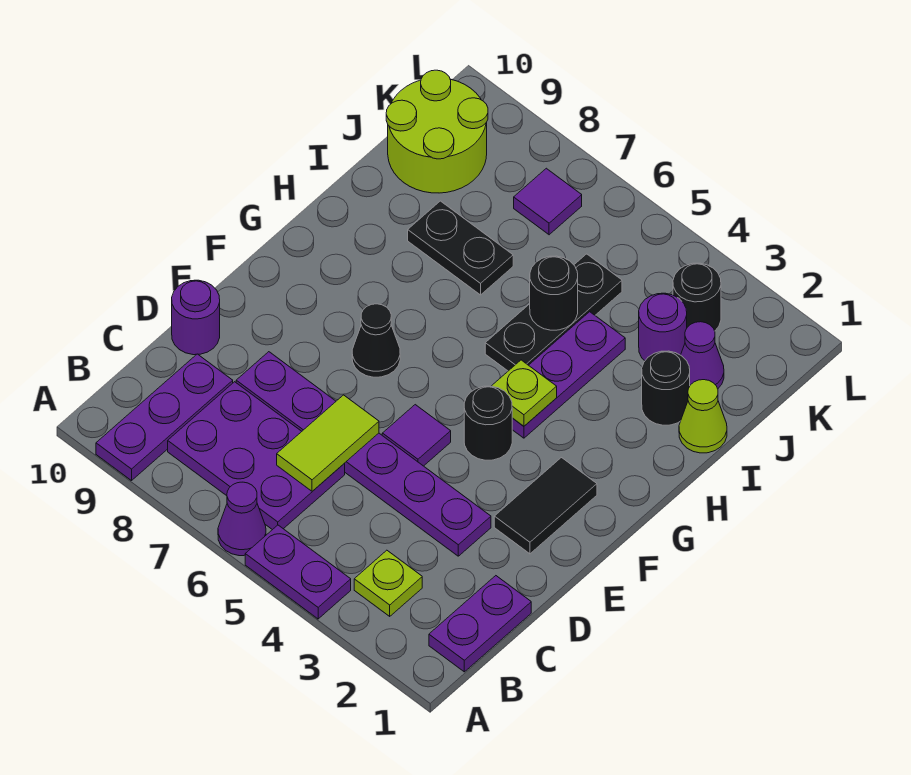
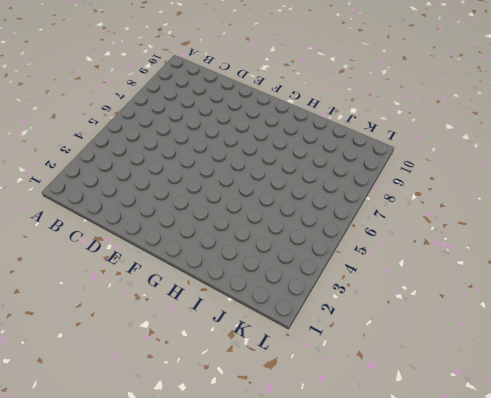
none -> purple plate A4:A5 level 1
none -> purple cone A6 level 1
none -> purple plate A9:C9 level 1

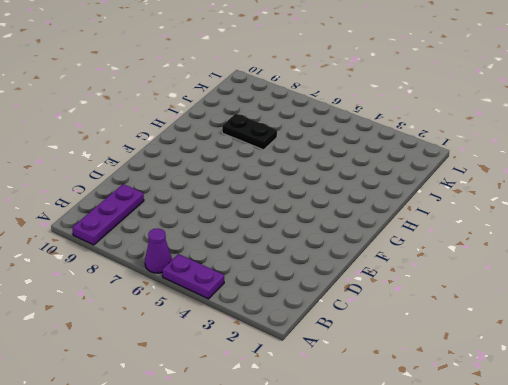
none -> purple plate B1:C1 level 1
none -> lime plate B3 level 1
none -> purple plate B6:C8 level 1

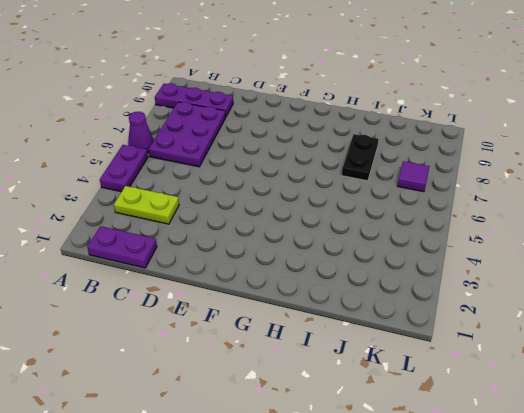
lime plate B3:C3 level 1 -> lime plate B3 level 1
none -> purple plate D3:D8 level 1
none -> purple round brick D10 level 1
none -> black tile E2:F2 level 1

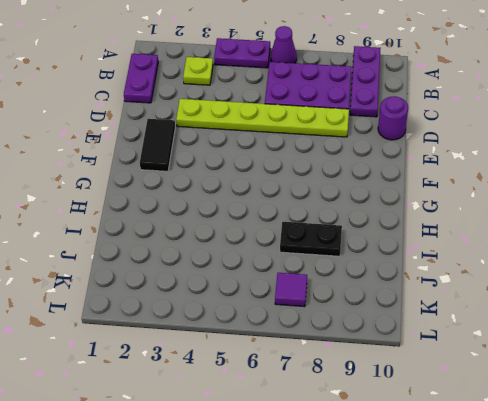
lime plate D3:D8 level 1 -> purple plate D3:D8 level 1
none -> purple tile E5 level 1
none -> black round brick F4 level 1
none -> black cone F7 level 1

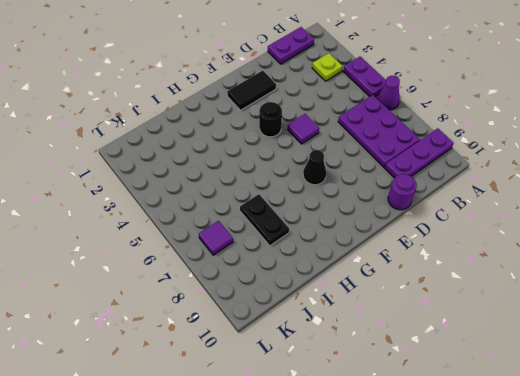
none -> purple plate D3:D8 level 1
none -> purple plate G4:I4 level 1
none -> black plate H5:J5 level 1

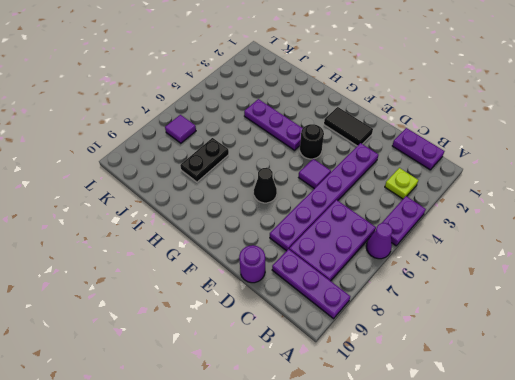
none -> black plate H5:J5 level 1
none -> lime cone I1 level 1
none -> black round brick I2 level 1

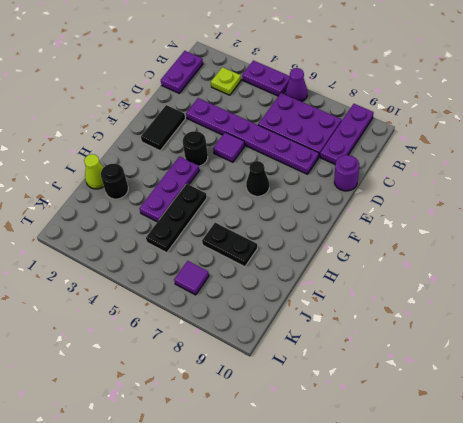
none -> purple cone J2 level 1
none -> purple round brick J3 level 1
none -> lime round brick J9:K10 level 1

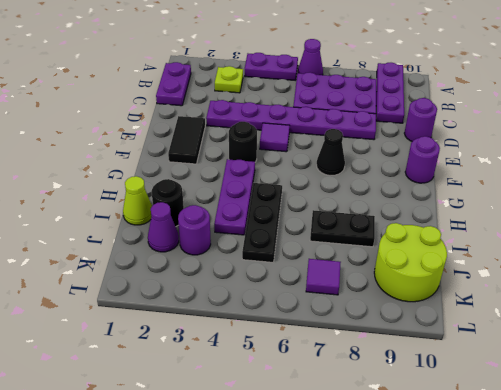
purple round brick F10 level 1 -> none
none -> black round brick K3 level 1
none -> lime tile C6:D6 level 2
none -> lime plate G4 level 2

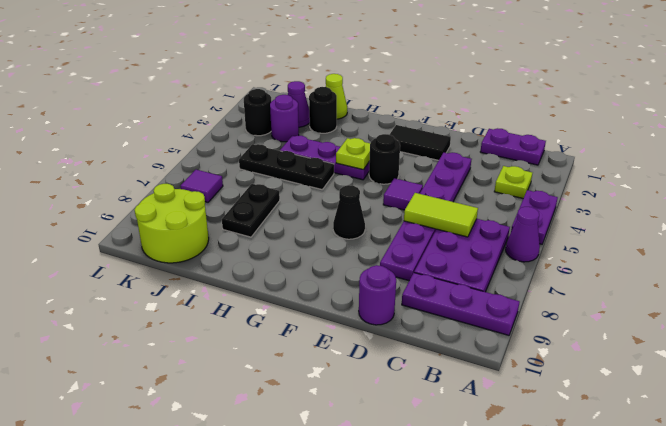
none -> black round brick I5 level 2

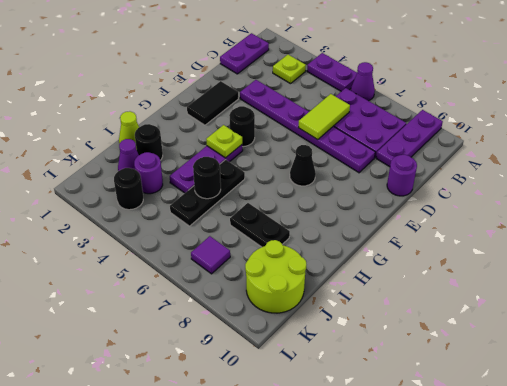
none -> purple tile E5 level 1

